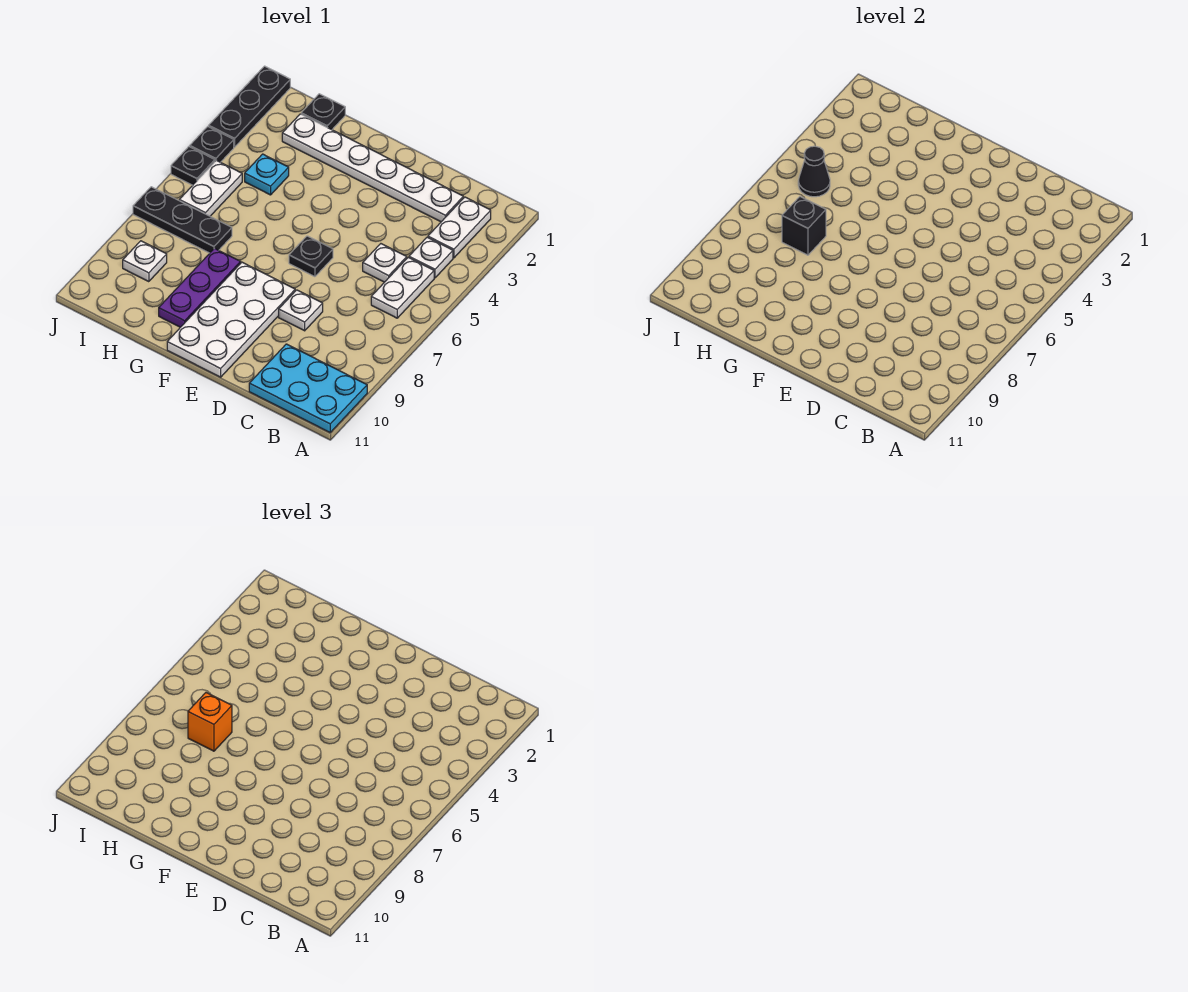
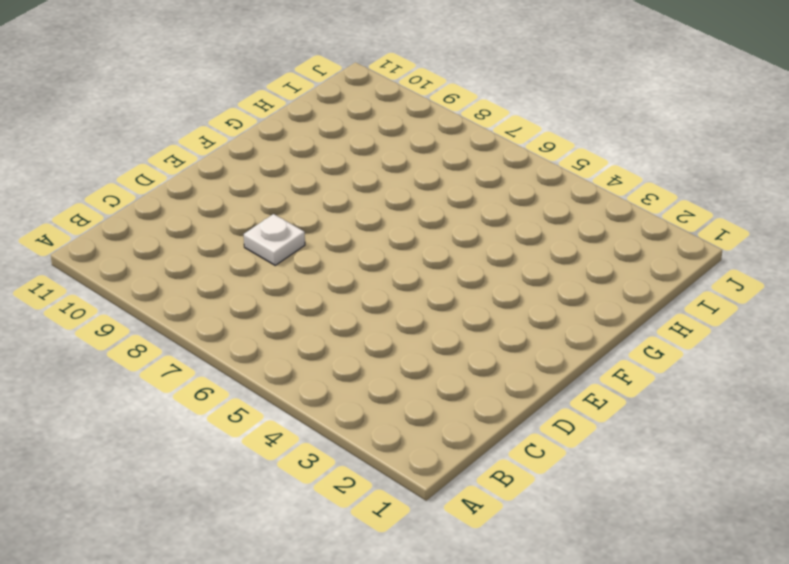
none -> cyan plate A10:C11 level 1
none -> white plate B2:B3 level 1
none -> white plate B4 level 1

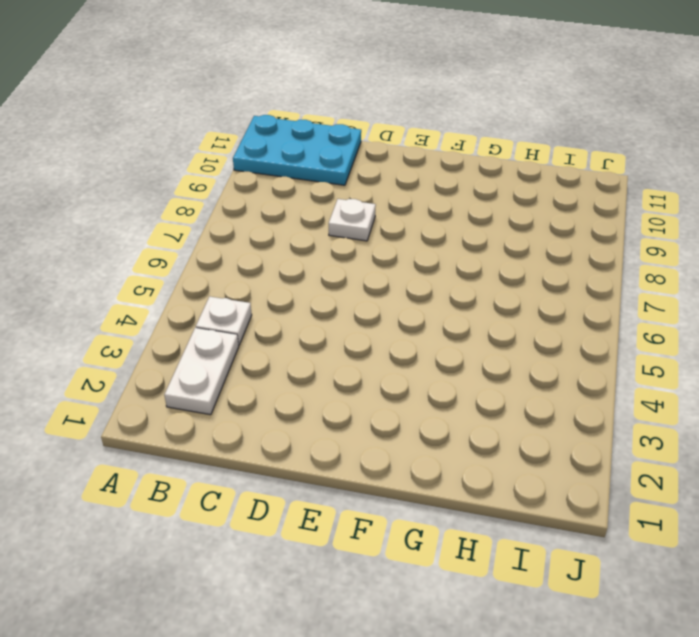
none -> white plate B5:B6 level 1
none -> white plate C2:H2 level 1
none -> white plate C5 level 1

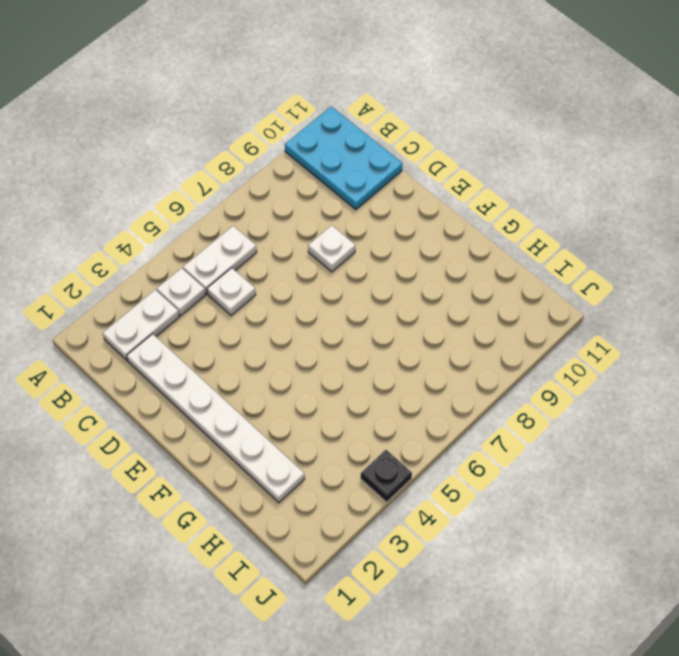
none -> black plate E6 level 1
none -> white plate E8:F11 level 1
none -> purple plate G8:G10 level 1

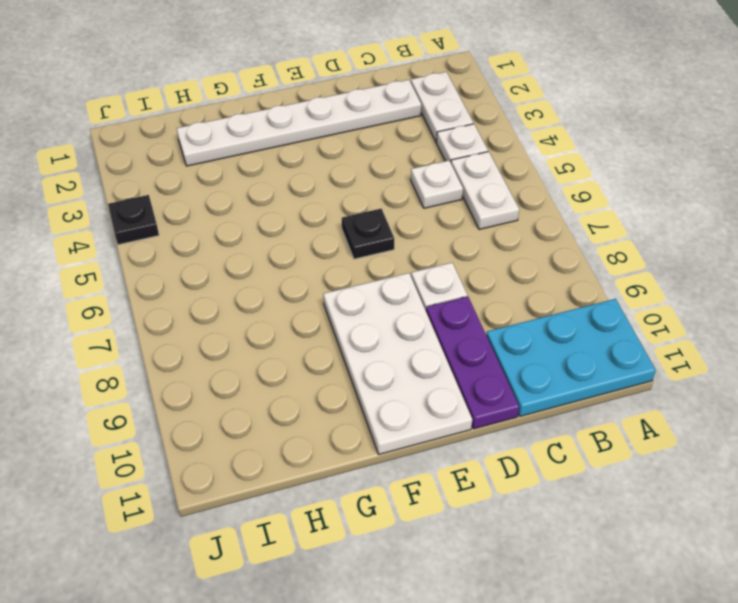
purple plate D9:D11 level 1 -> purple plate G8:G10 level 1
none -> black plate H1 level 1
none -> cyan plate H4 level 1
none -> black plate H7:J7 level 1

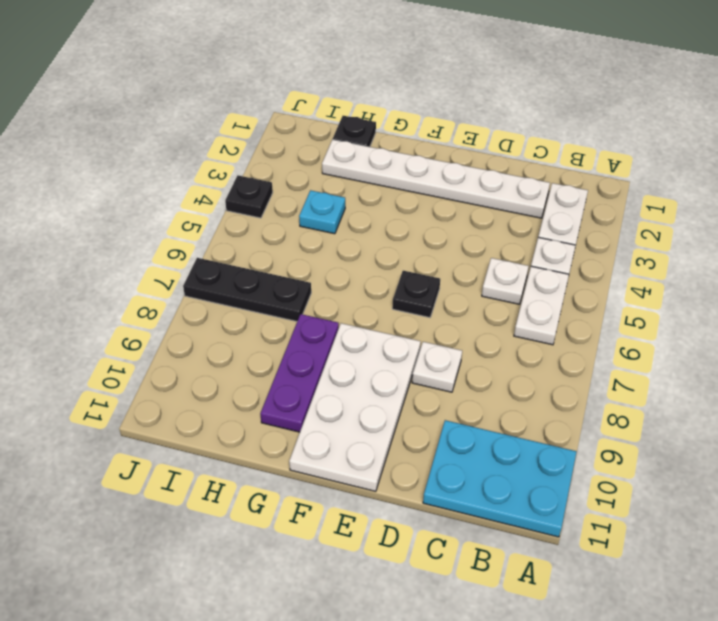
none -> white plate I5:I6 level 1
none -> white plate I9 level 1
none -> black plate J1:J3 level 1

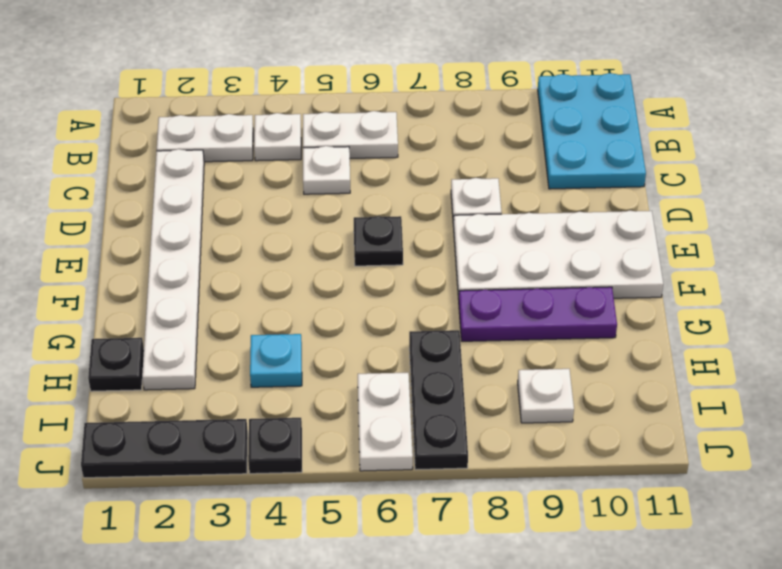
white plate I6:J6 level 1 -> white plate I5:I6 level 1
none -> black plate J5 level 1
none -> black brick H7 level 2
none -> black cone I5 level 2

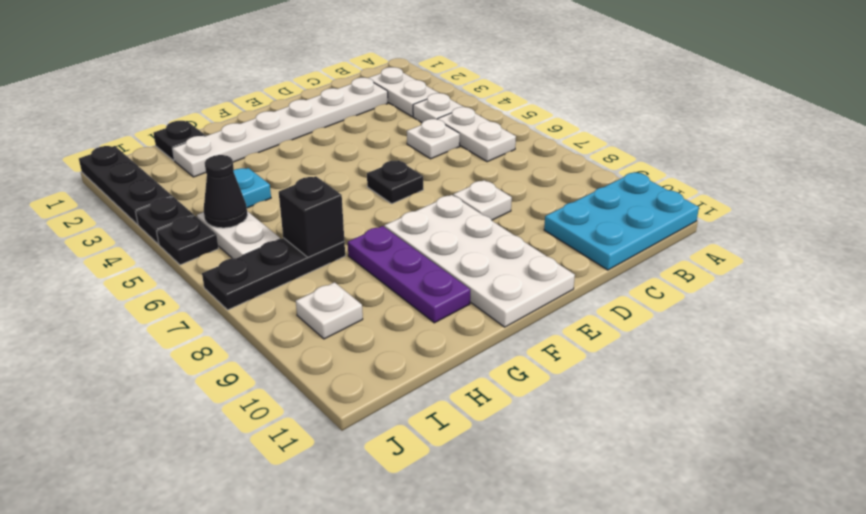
none -> orange brick H7 level 3

